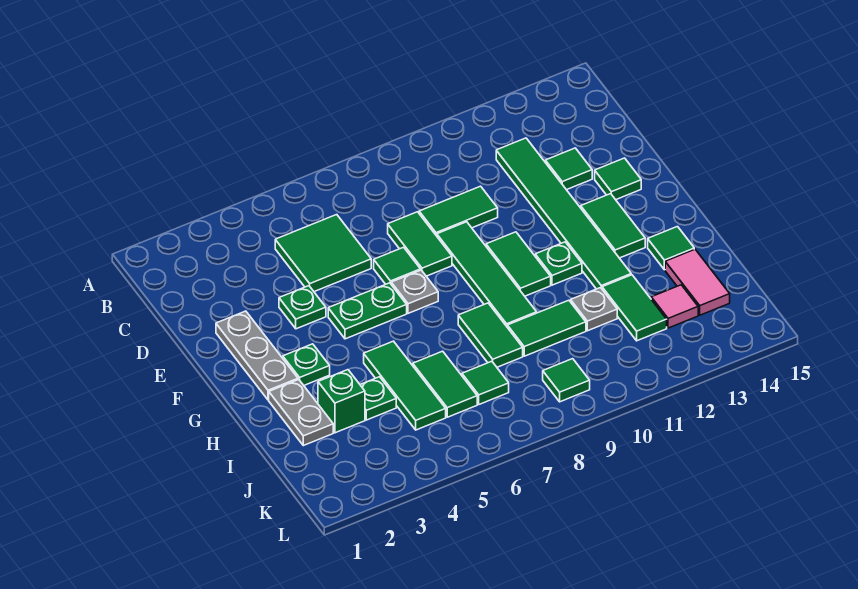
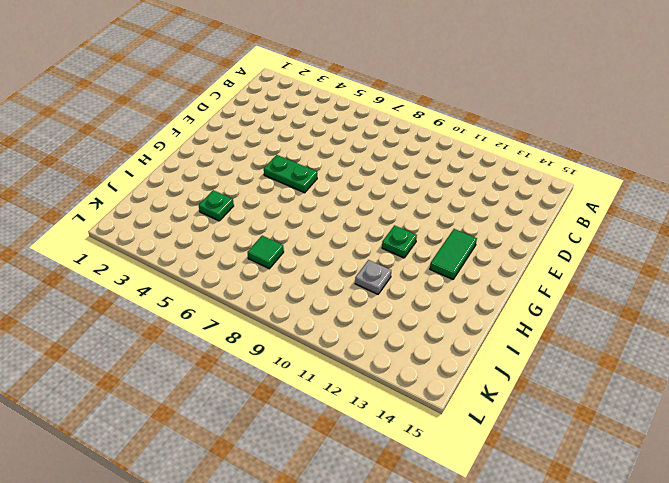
none -> green tile C5:D6 level 1
none -> green tile C12:H12 level 1
none -> green tile D8:E8 level 1
none -> green tile D9:D10 level 1

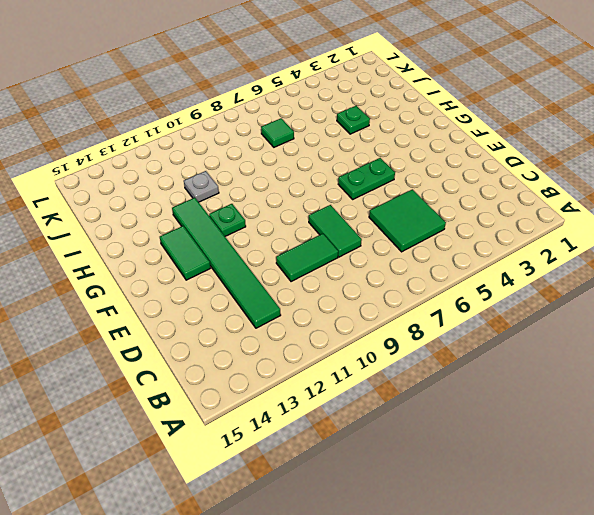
none -> green tile D13 level 1
none -> grey plate E2:G2 level 1
none -> green plate E4 level 1
none -> green tile E7 level 1

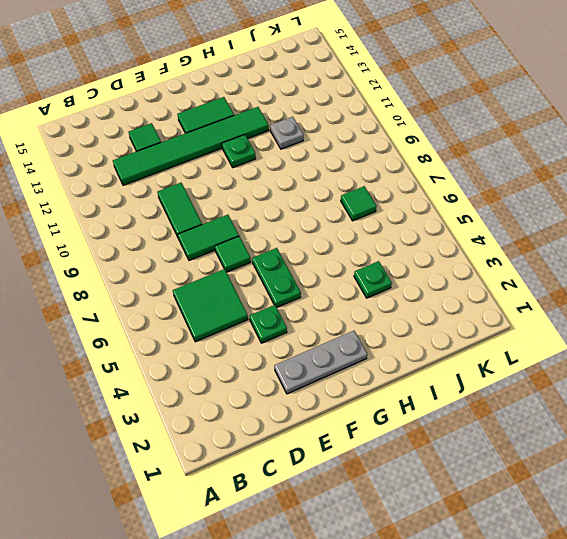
none -> green tile E9:H9 level 1
none -> green tile E14 level 1
none -> grey plate F7 level 1
none -> green tile F10:G10 level 1

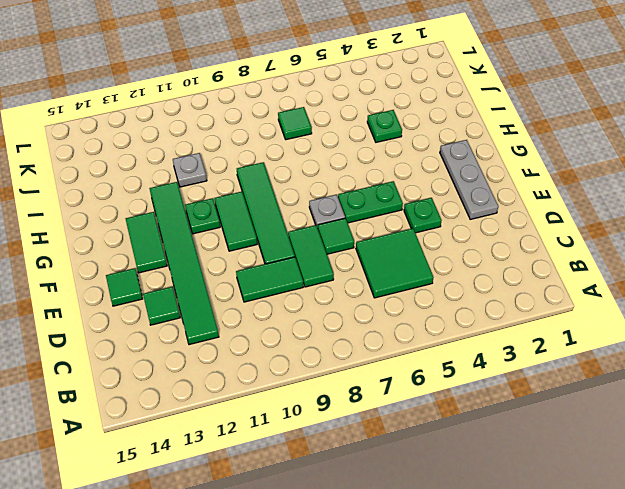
none -> green plate G3 level 1
none -> grey plate H2:I2 level 1
none -> green tile H5:J5 level 1
none -> green tile H8:I8 level 1

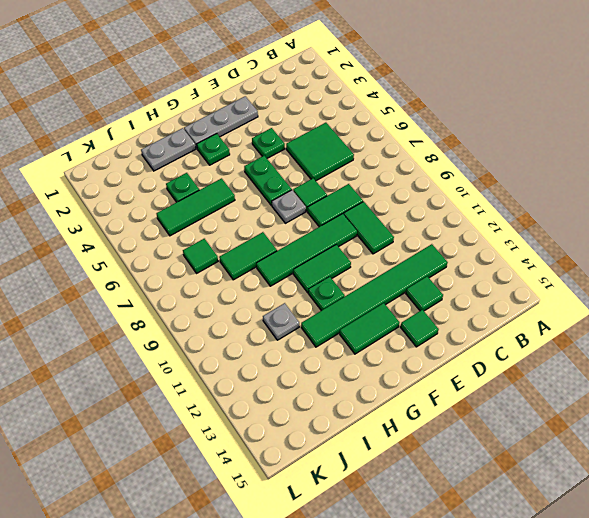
none -> green tile H14 level 1
none -> green brick I3 level 1
none -> green tile I6:J6 level 1
none -> green tile I9:I10 level 1

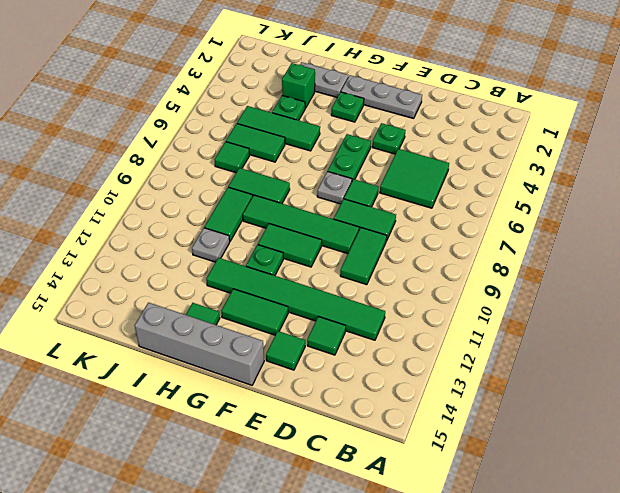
grey brick F15:I15 level 1 -> none
none -> green tile I12:J12 level 1
none -> pink tile I14:J14 level 1
none -> pink tile J13 level 1
none -> green tile K9 level 1

